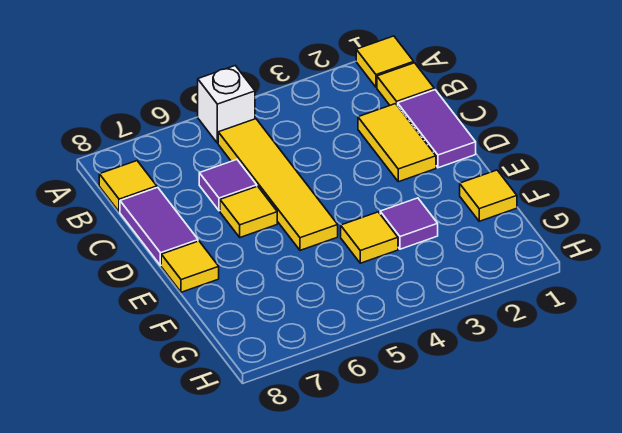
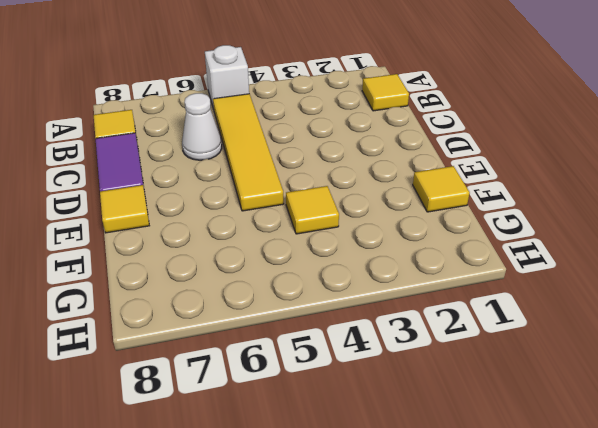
white cone C6 level 1 -> purple tile C6 level 1
none -> yellow tile A1 level 1
none -> purple tile C1:D1 level 1
none -> yellow tile C2:D2 level 1

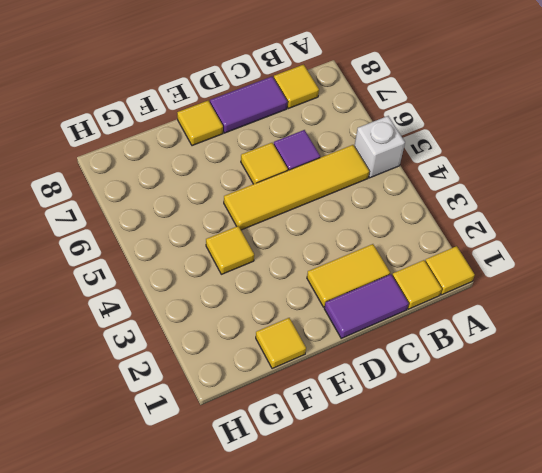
none -> purple tile F3 level 1

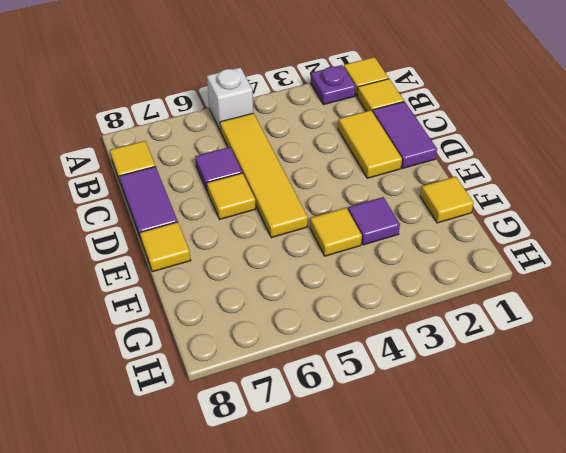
purple plate A2 level 1 -> none

